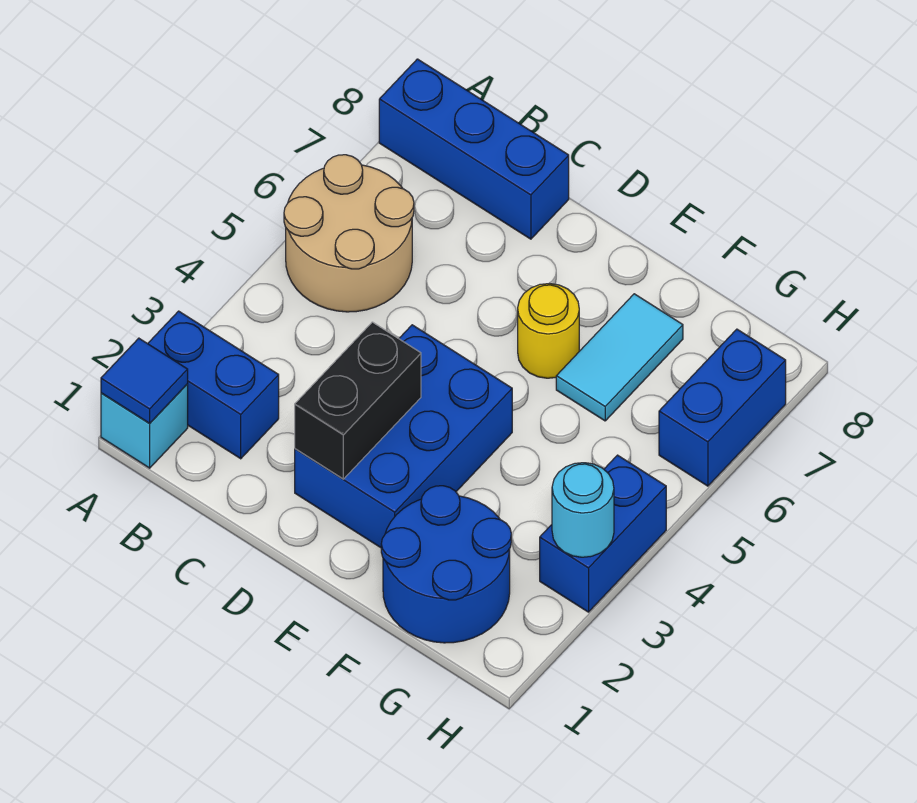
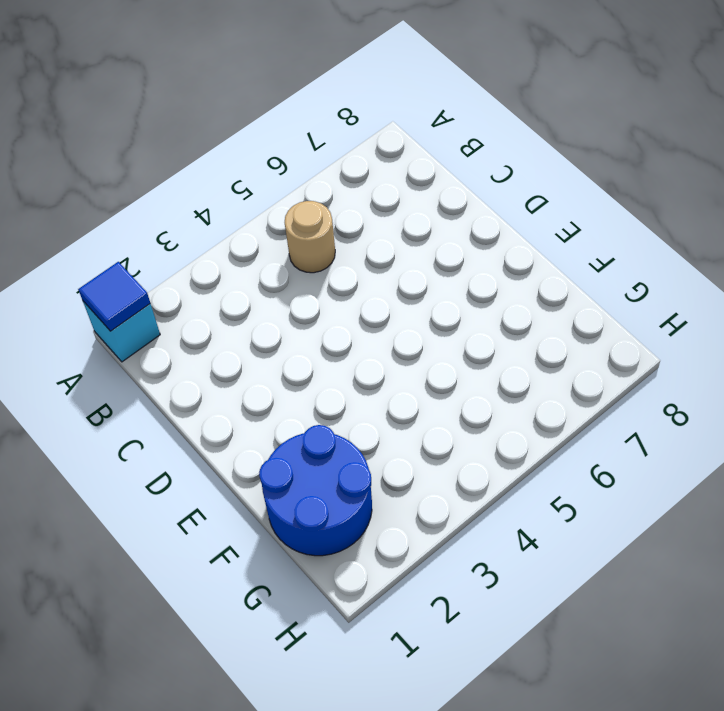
tan round brick B5 level 1 -> tan round brick A5:B6 level 1
none -> blue brick A2:B2 level 1
none -> blue brick A8:C8 level 1
none -> blue brick D2:E4 level 1

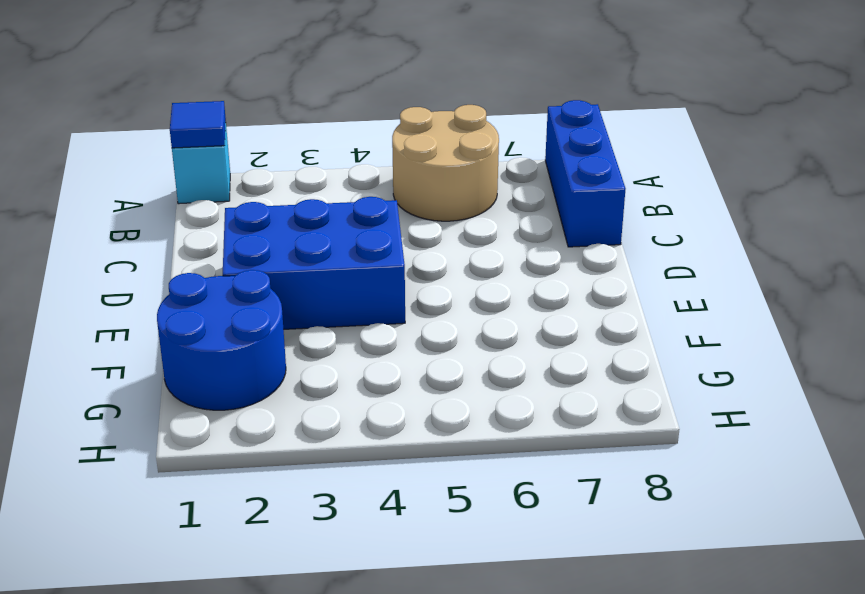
none -> blue brick A2:B2 level 1
none -> yellow round brick E6 level 1
none -> cyan tile F6:F7 level 1

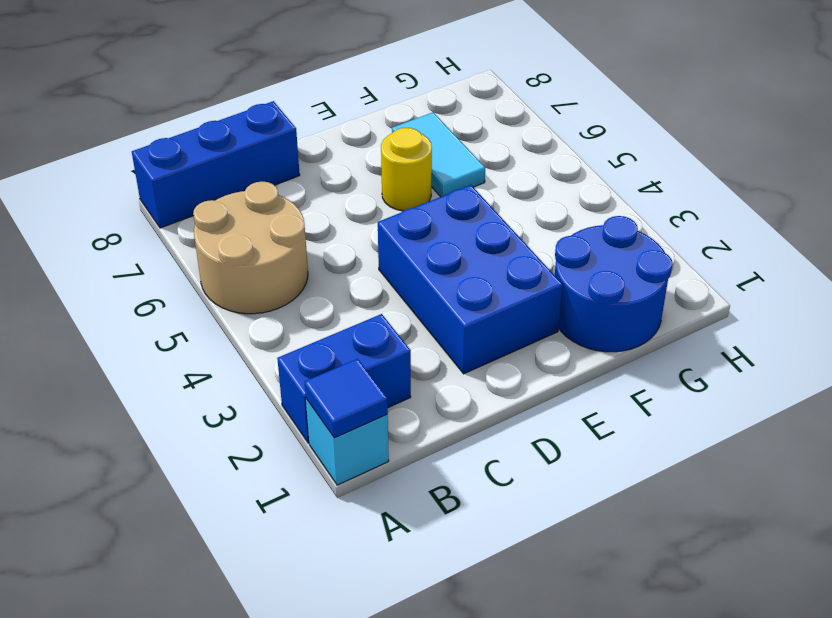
none -> blue brick H3:H4 level 1
none -> blue brick H6:H7 level 1
none -> black brick D2:D3 level 2

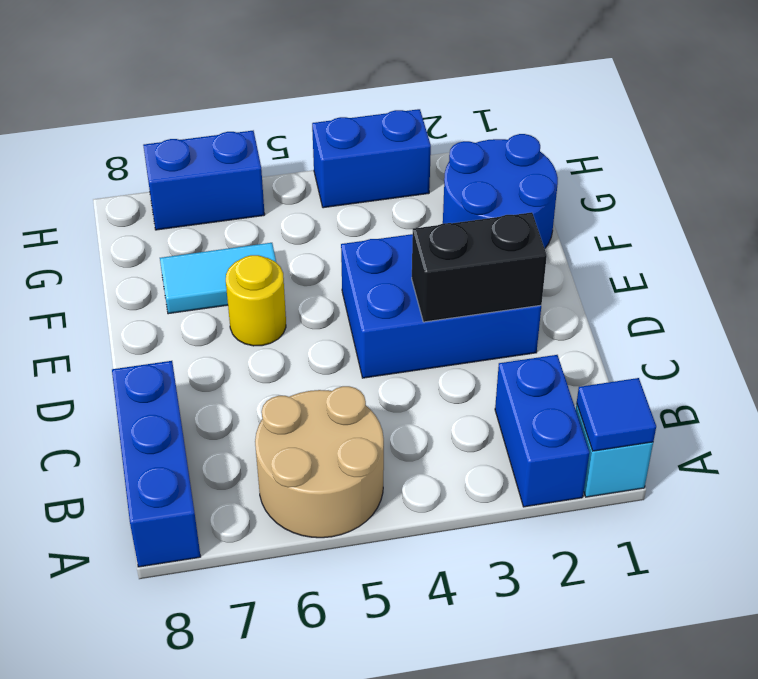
none -> cyan round brick H3 level 2

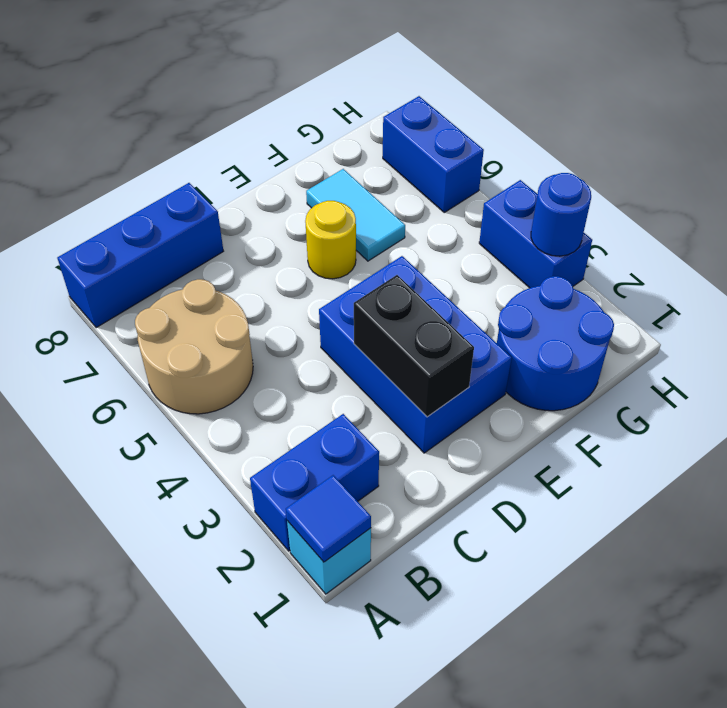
blue round brick H3 level 2 -> cyan round brick H3 level 2

